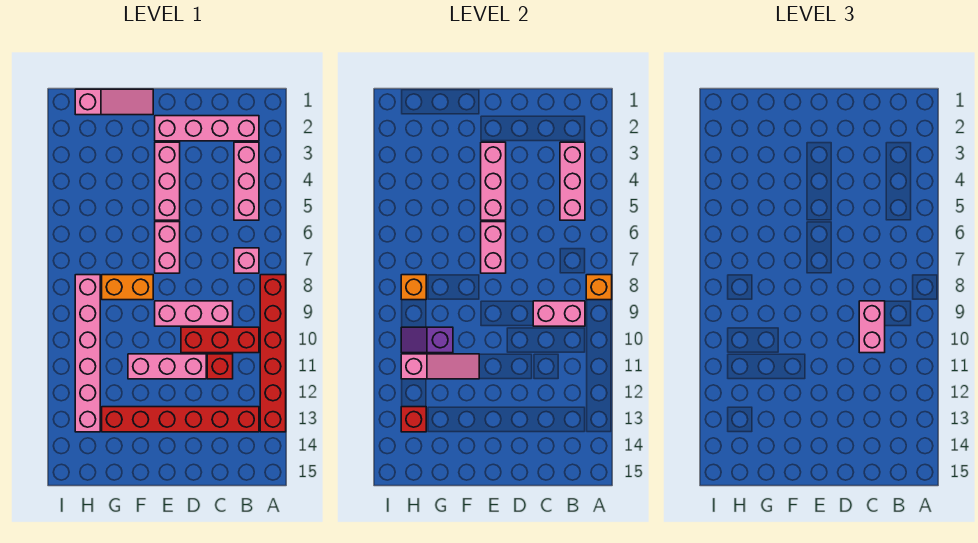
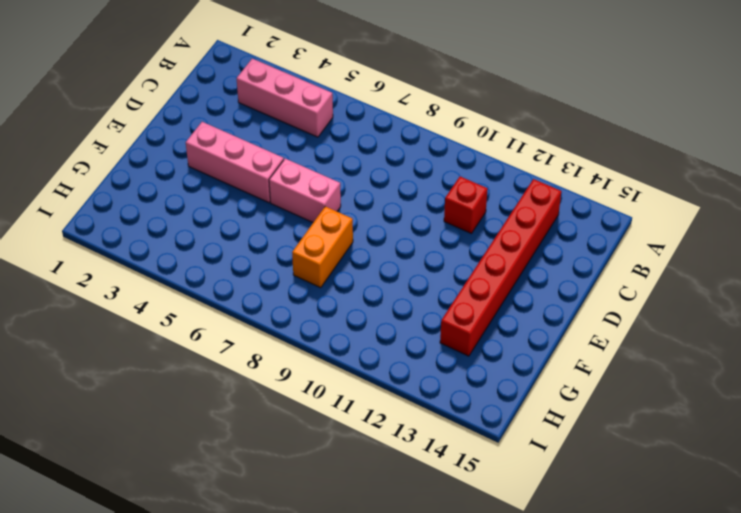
none -> red brick A8:A13 level 1
none -> pink brick B2:E2 level 1
none -> pink brick B7 level 1

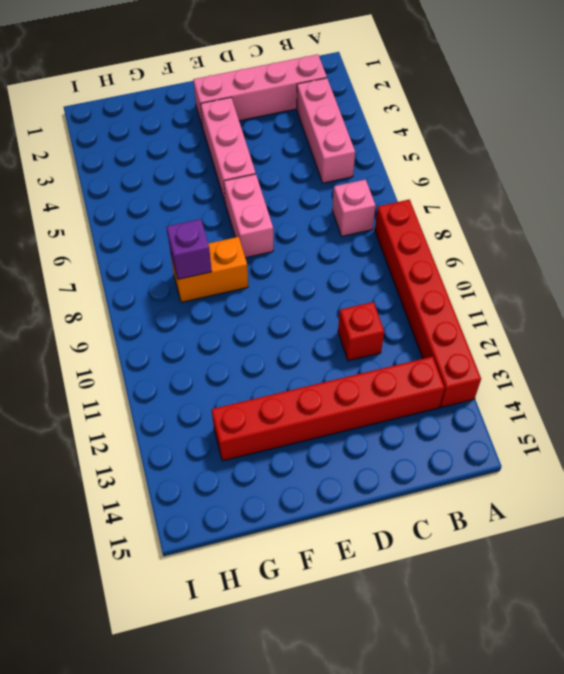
purple brick G8 level 2 -> none
none -> red brick B10:D10 level 1
none -> pink brick C9:E9 level 1
none -> pink brick D11:F11 level 1

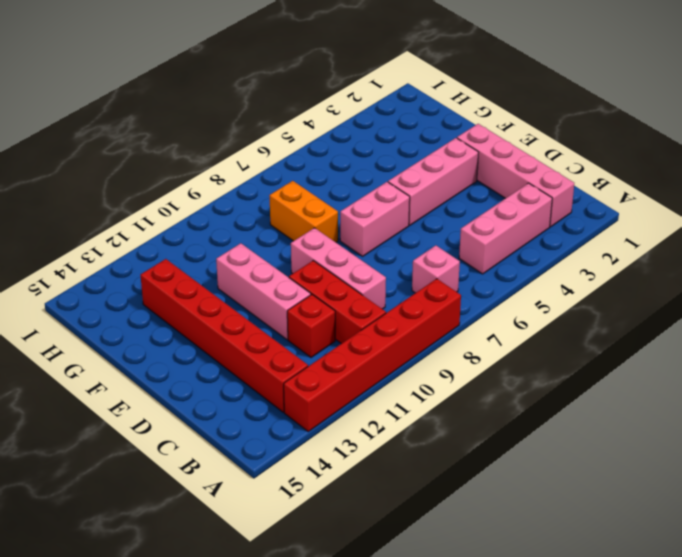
none -> pink slope F1:H1 level 1 top H
none -> pink brick H8:H13 level 1
none -> orange brick A8 level 2

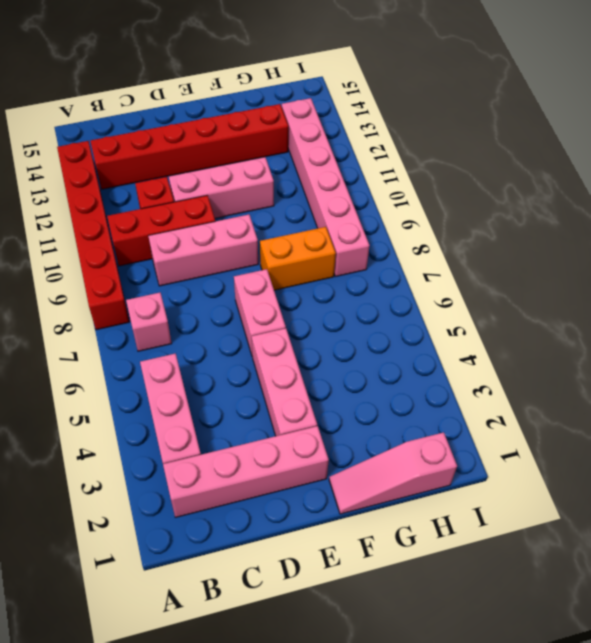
none -> orange brick A8 level 2
none -> pink brick B3:B5 level 2
none -> pink brick B9:C9 level 2

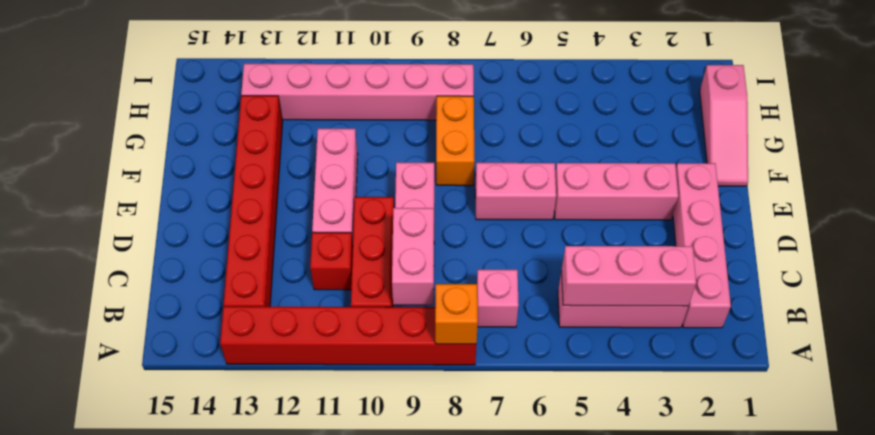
none -> pink brick E3:E5 level 2
none -> pink brick E6:E7 level 2
none -> pink slope F11:H11 level 2 top H

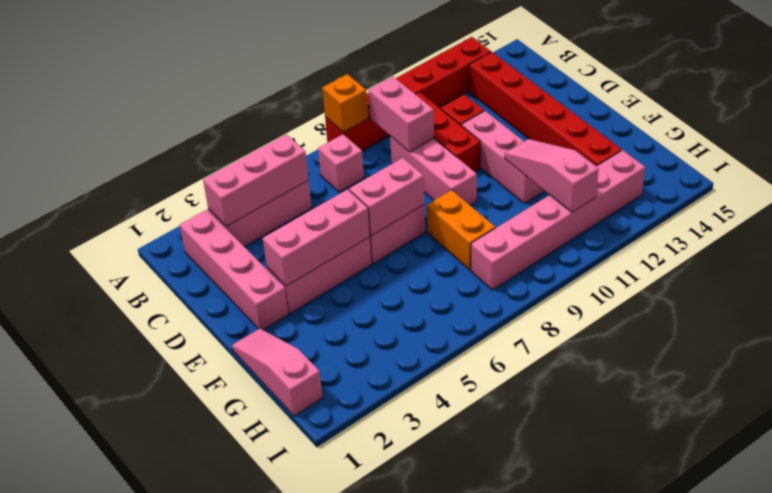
none -> purple slope G10:H10 level 2 top G
none -> orange brick H8 level 2
none -> red brick H13 level 2

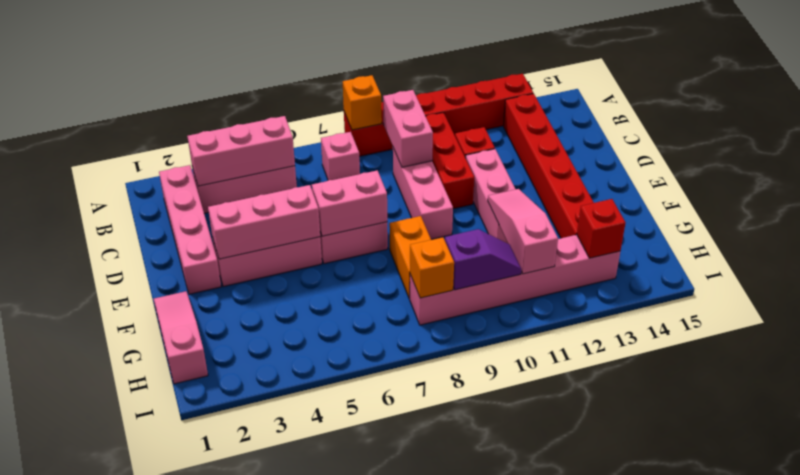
purple slope H9:H10 level 2 top 9 -> purple slope G10:H10 level 2 top G
none -> pink brick C9:C10 level 3

